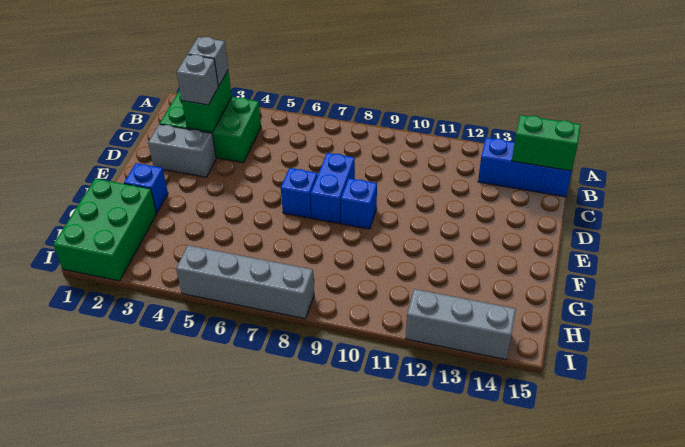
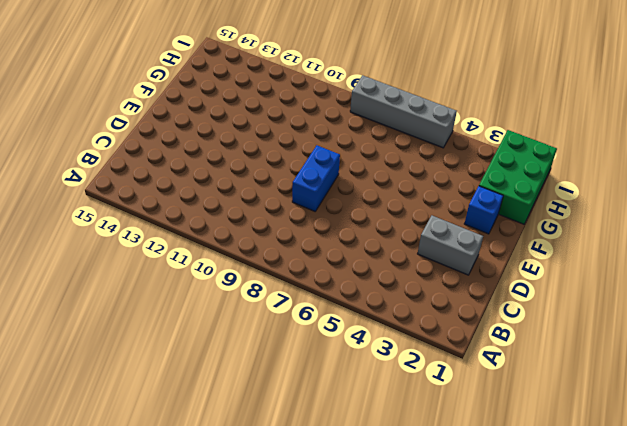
none -> green brick B2:C4 level 1
none -> blue brick B13:B15 level 1
none -> blue brick E7 level 1

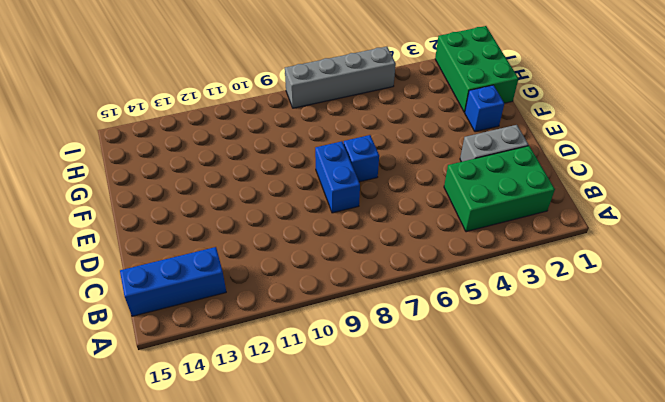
none -> blue brick E9 level 1
none -> grey brick I12:I14 level 1
none -> green brick B3:C3 level 2

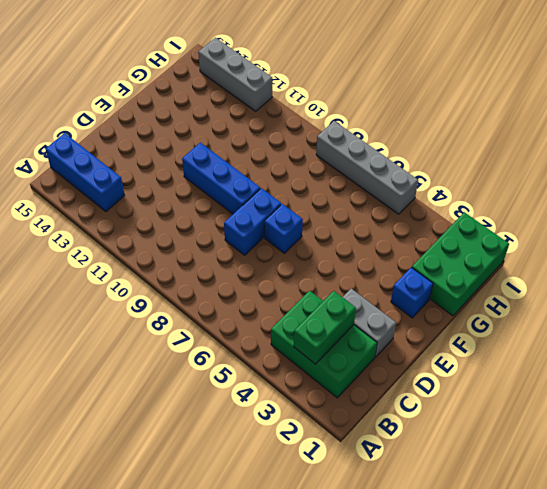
blue brick E9:E11 level 1 -> blue brick E9 level 1
none -> green brick B14:B15 level 2
none -> grey brick B3 level 3
none -> grey brick C3 level 3

